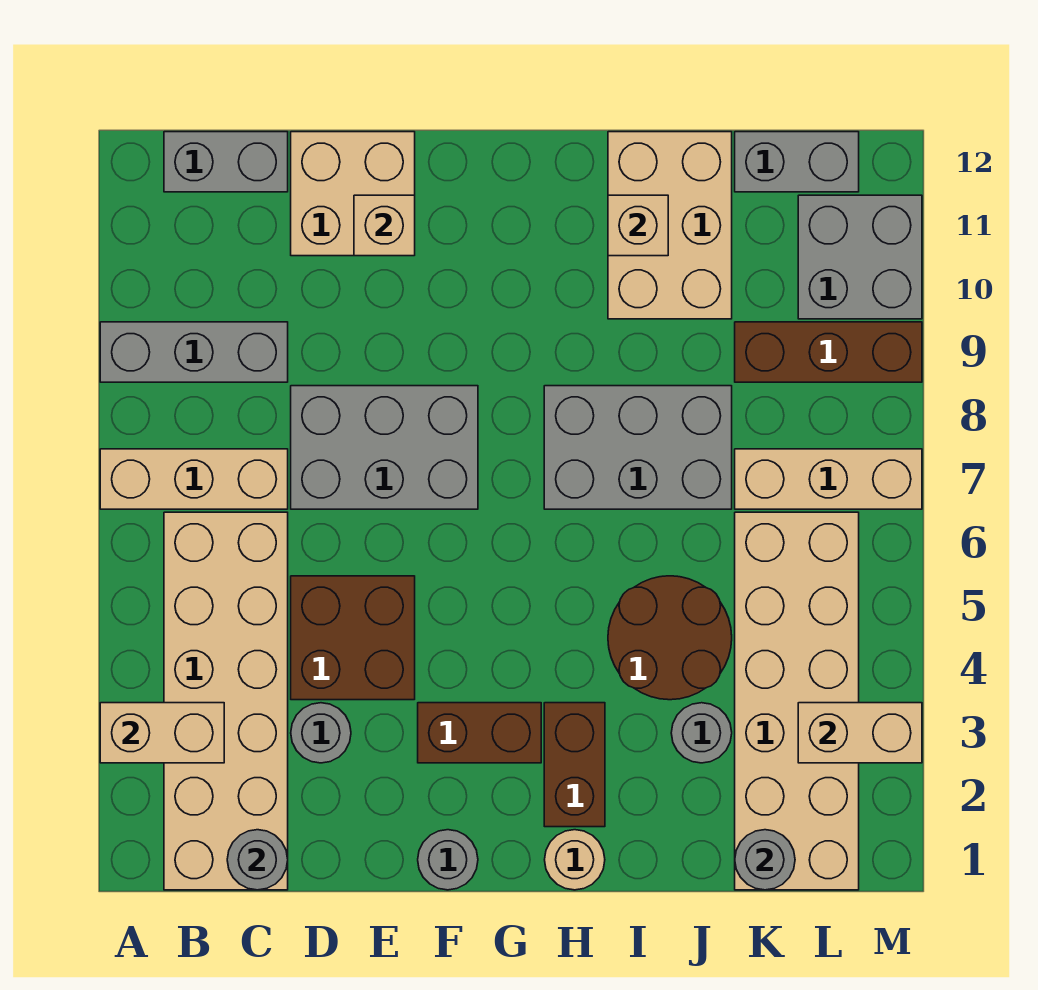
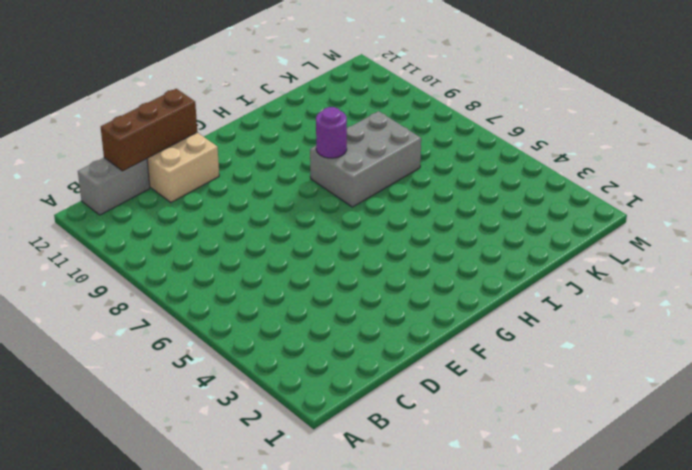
brown brick C12:E12 level 2 -> brown brick K9:M9 level 1
purple round brick H8 level 2 -> none
none -> tan brick A7:C7 level 1
none -> grey brick A9:C9 level 1
none -> tan brick B1:C6 level 1

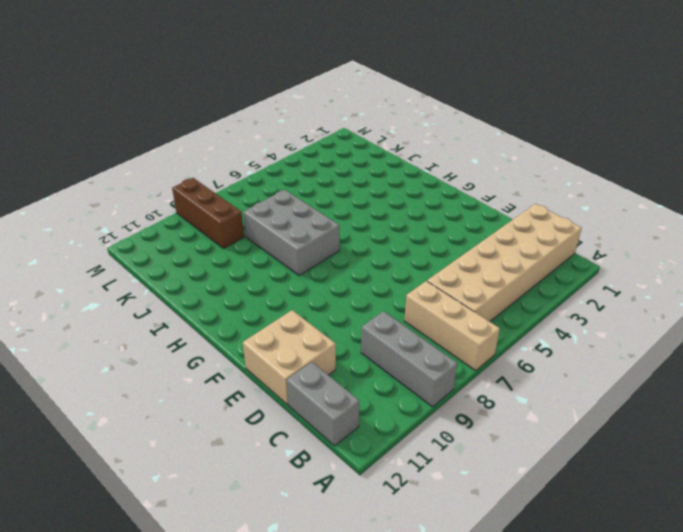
none -> grey round brick D3 level 1
none -> brown brick D4:E5 level 1
none -> grey brick D7:F8 level 1

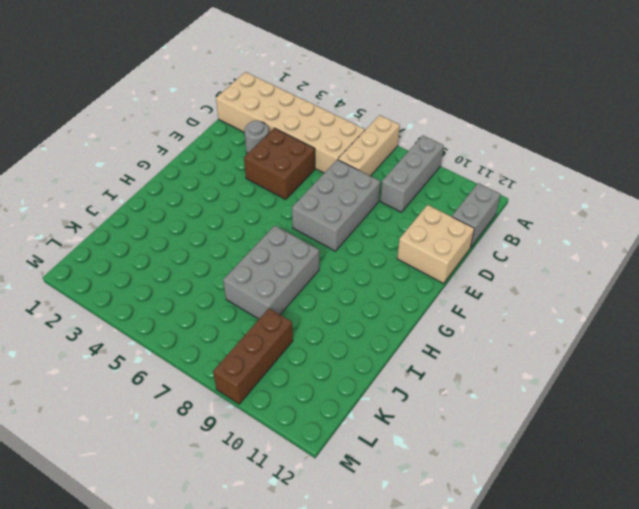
none -> grey round brick F1 level 1
none -> brown brick F3:G3 level 1
none -> tan round brick H1 level 1

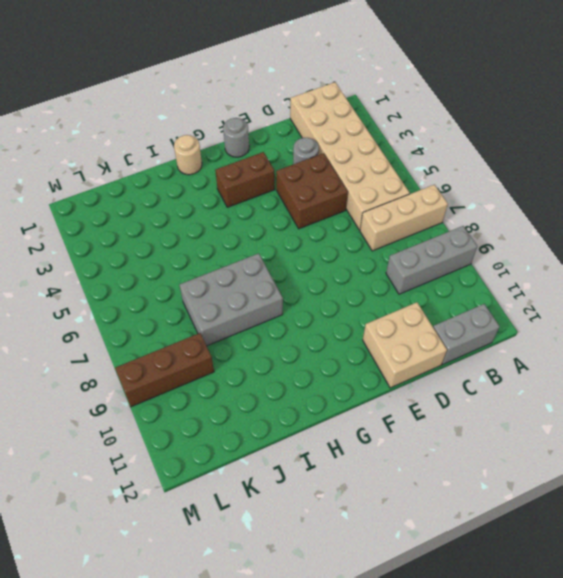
none -> grey brick D7:F8 level 1
none -> brown brick H2:H3 level 1
none -> brown round brick I4:J5 level 1

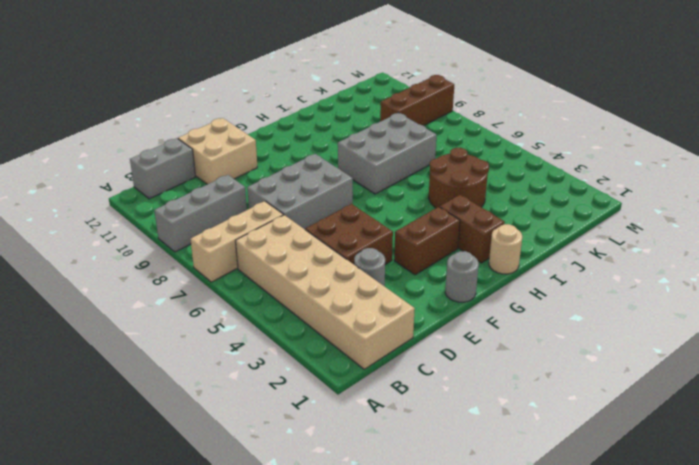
none -> tan brick I10:J12 level 1
none -> grey round brick J3 level 1
none -> tan brick K1:L6 level 1

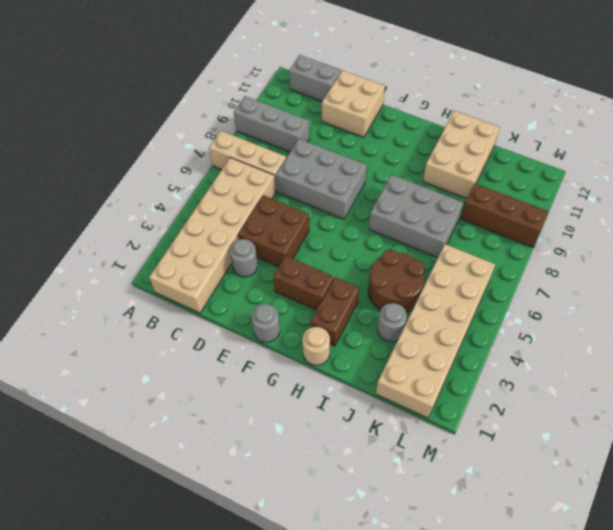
none -> tan brick K7:M7 level 1
none -> grey brick K12:L12 level 1
none -> grey brick L10:M11 level 1

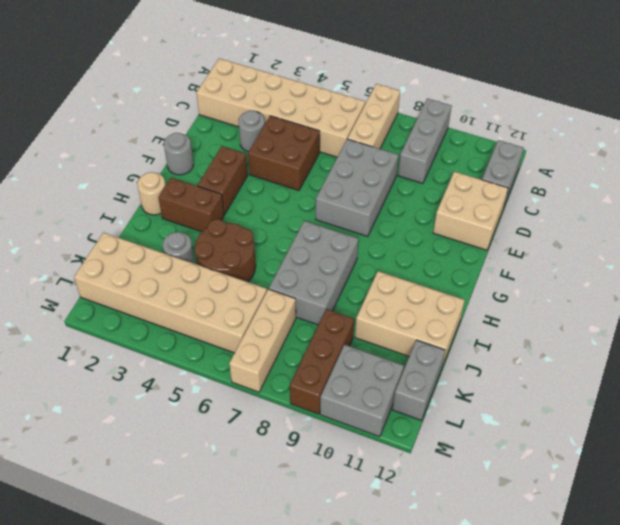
none -> tan brick A3:B3 level 2
none -> grey round brick C1 level 2
none -> tan brick E11 level 2

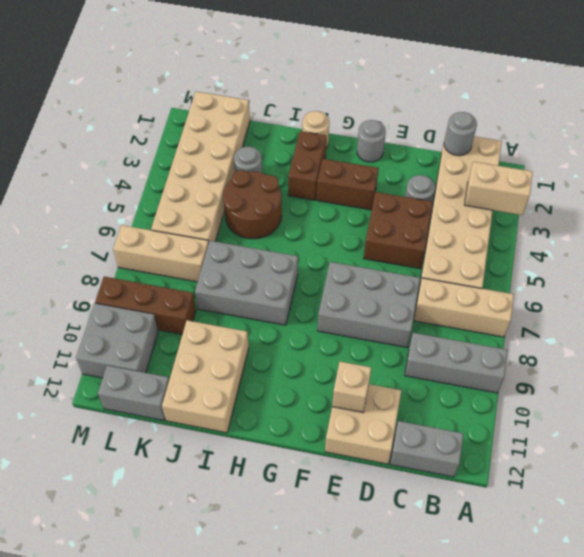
none -> tan brick I11 level 2
none -> grey round brick K1 level 2
none -> tan brick L3:M3 level 2

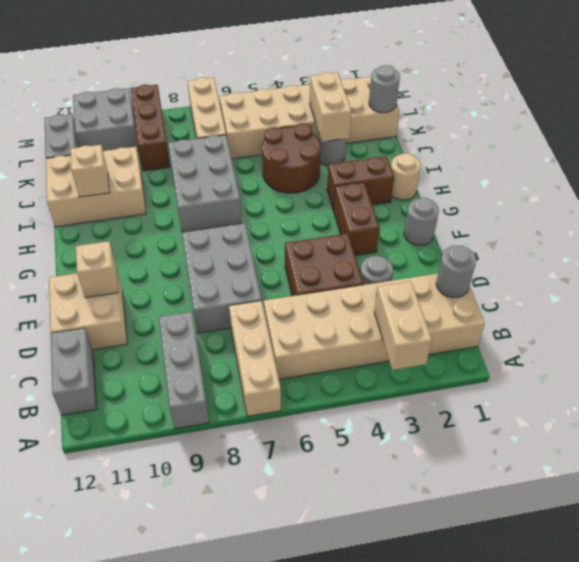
tan brick J3:K3 level 2 -> tan brick L3:M3 level 2

